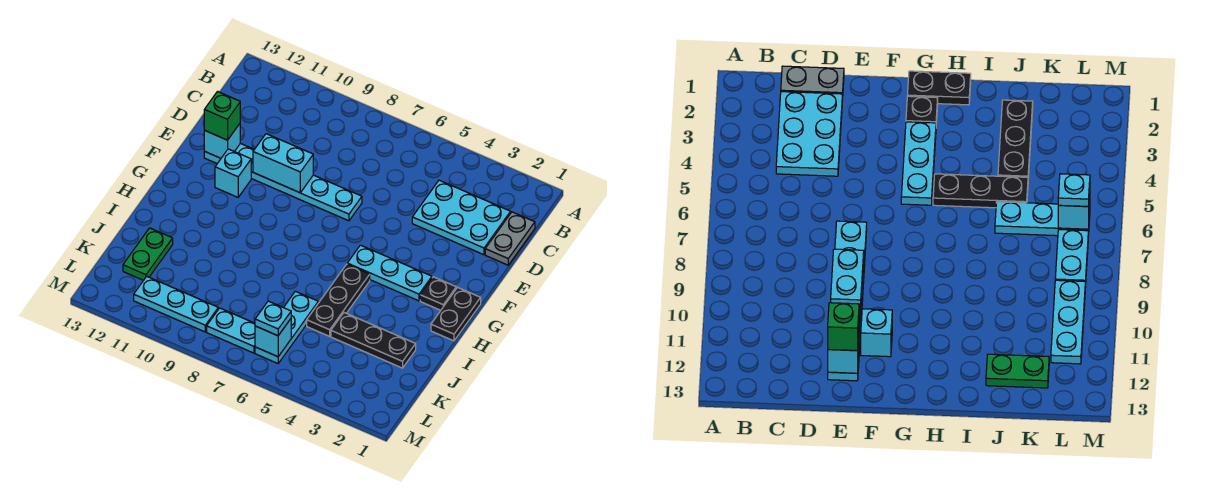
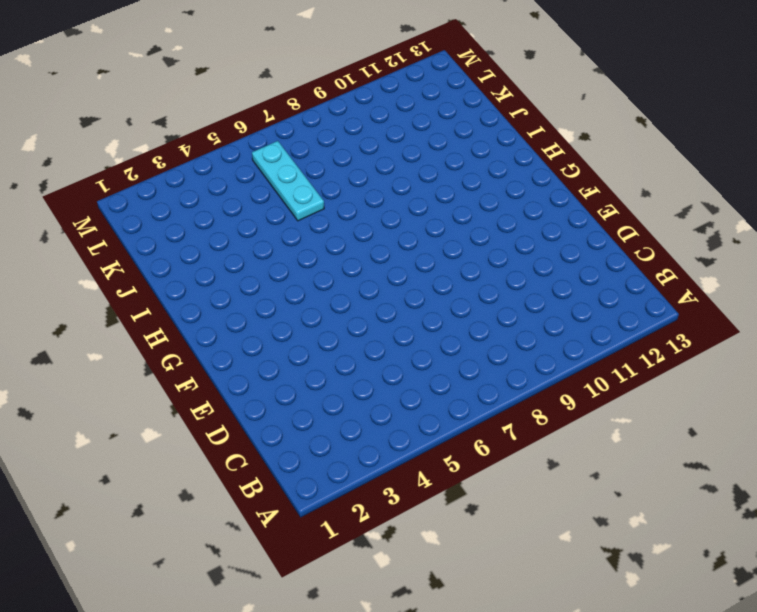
none -> grey plate C1:D1 level 1
none -> cyan plate C2:D4 level 1
none -> cyan plate E7:E12 level 1

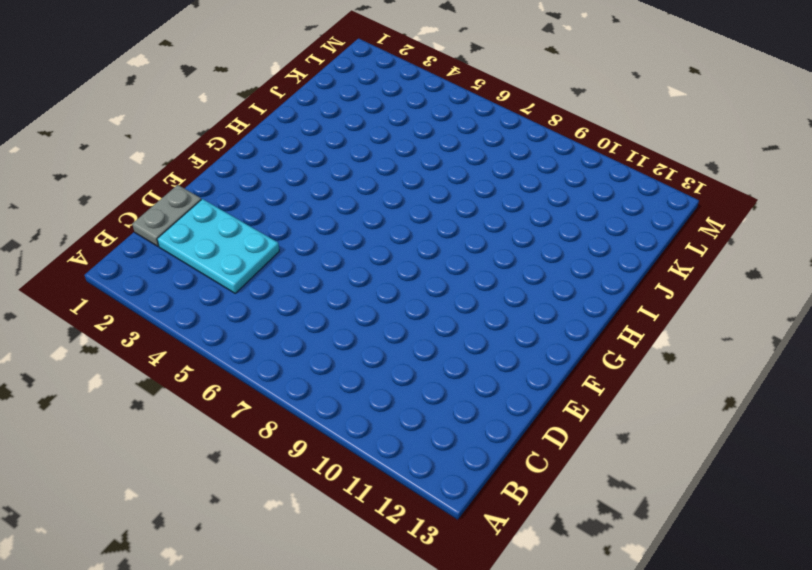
none -> cyan plate E7:E12 level 1
none -> cyan brick F11 level 1
none -> black plate G1:H1 level 1

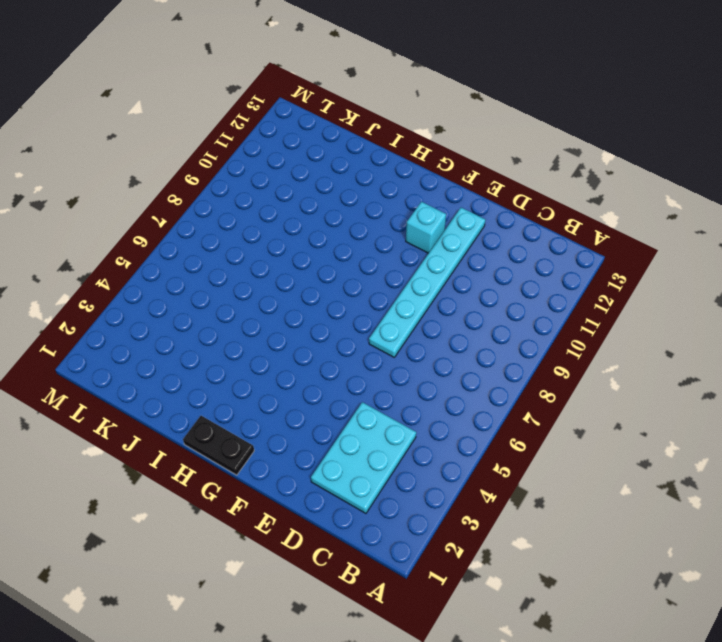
none -> grey plate C1:D1 level 1
none -> black plate G2 level 1
none -> cyan plate G3:G5 level 1

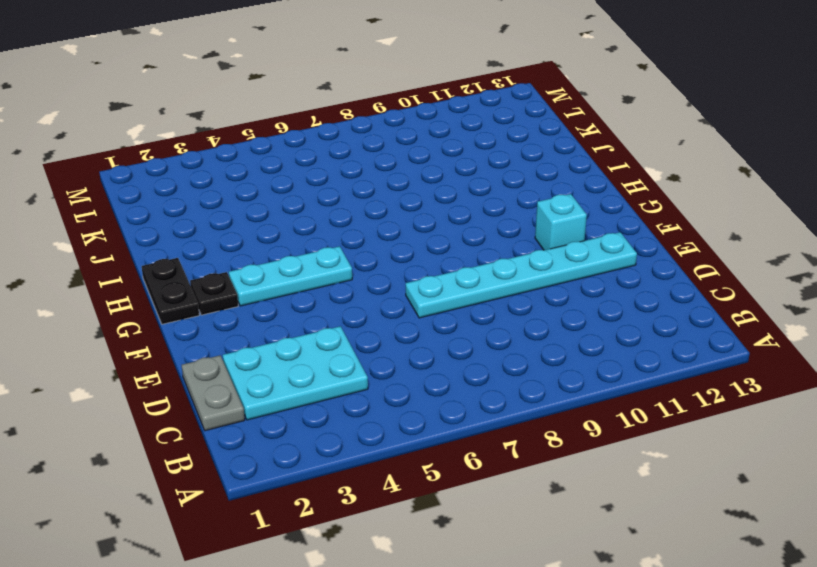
none -> black plate H5:J5 level 1
none -> black plate J2:J4 level 1
none -> cyan plate J6:L6 level 1

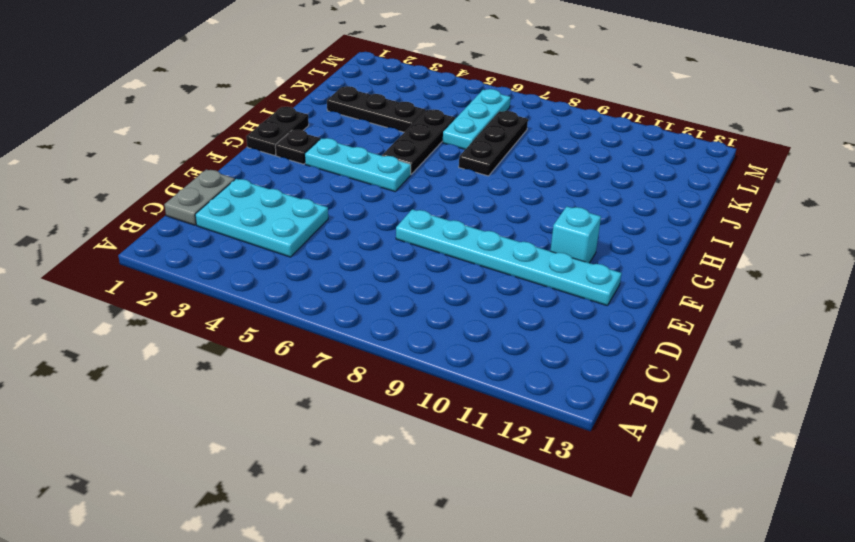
black plate I7:K7 level 1 -> none
none -> green plate J12:K12 level 1
none -> cyan plate L7:L8 level 1
none -> cyan plate L9:L11 level 1

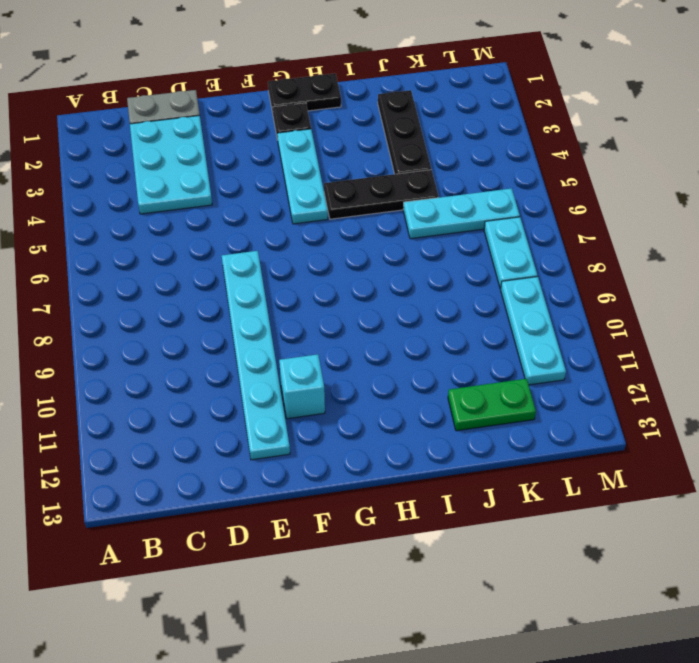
none -> cyan brick E9:E10 level 2
none -> cyan brick E12 level 2
none -> cyan brick L6 level 2

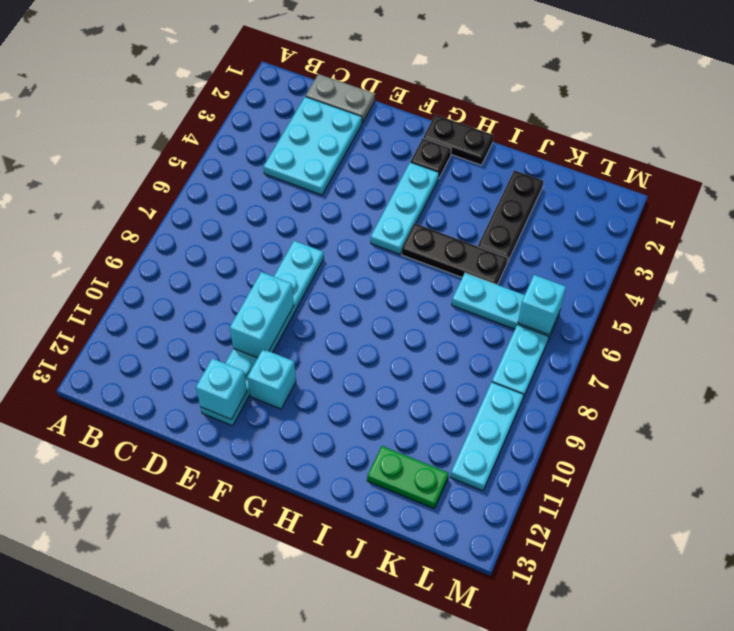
none -> green brick E12 level 3
none -> cyan plate L6 level 3

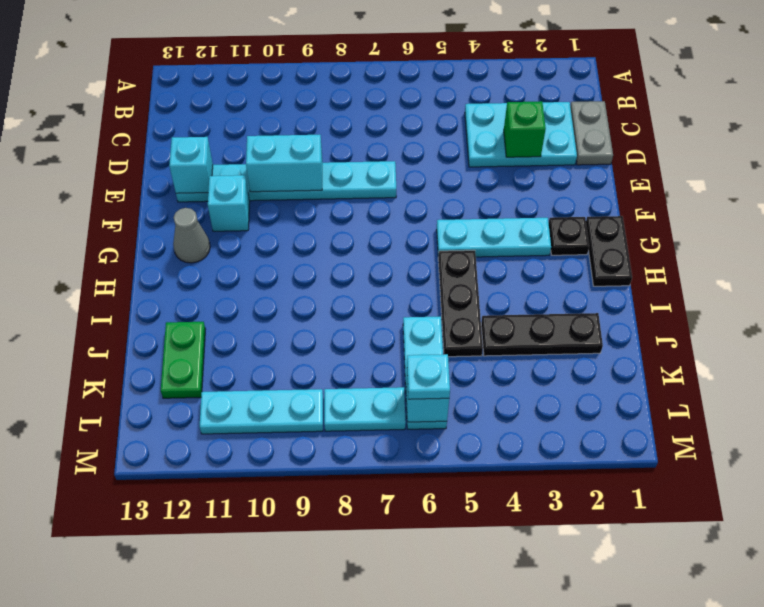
green brick D3 level 2 -> green brick E12 level 3
grey cone G12 level 1 -> none

